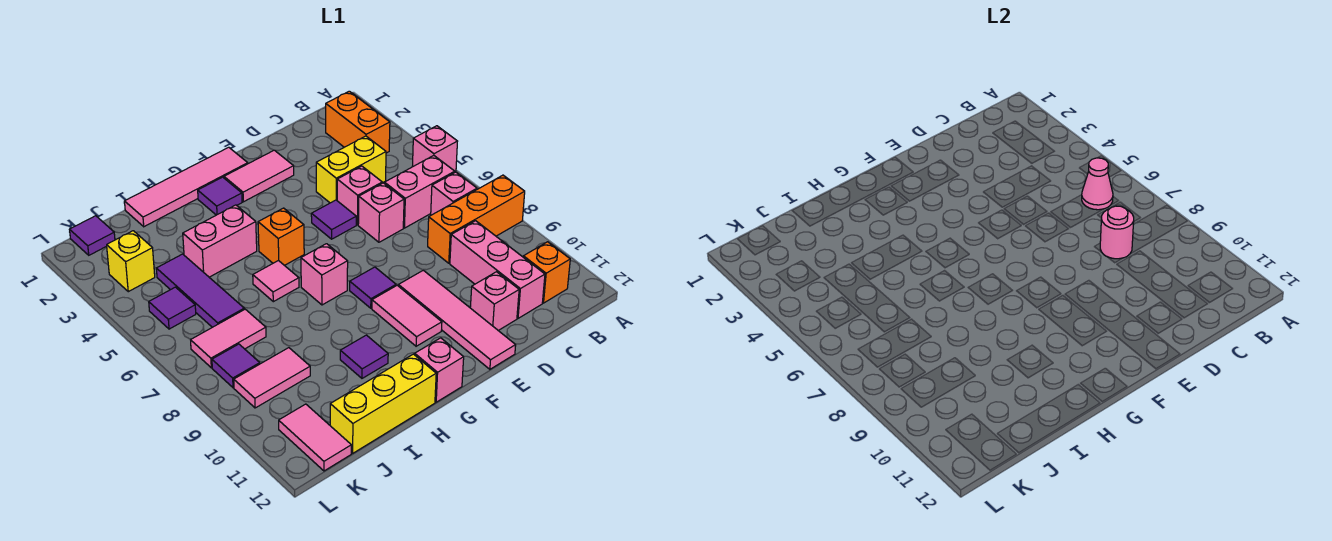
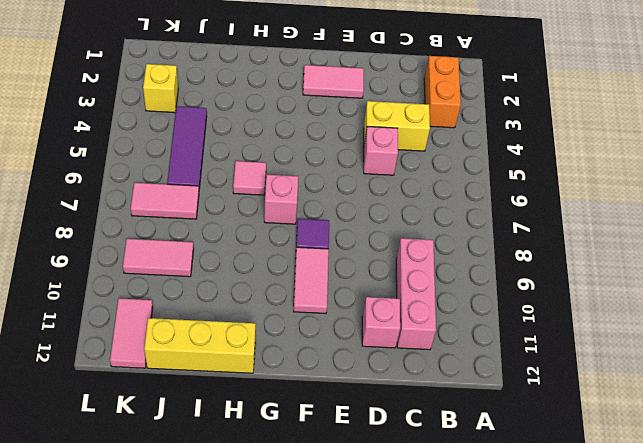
none -> pink brick A5 level 1
none -> orange brick A8:C8 level 1
none -> pink brick B6:C6 level 1
none -> pink brick B7 level 1

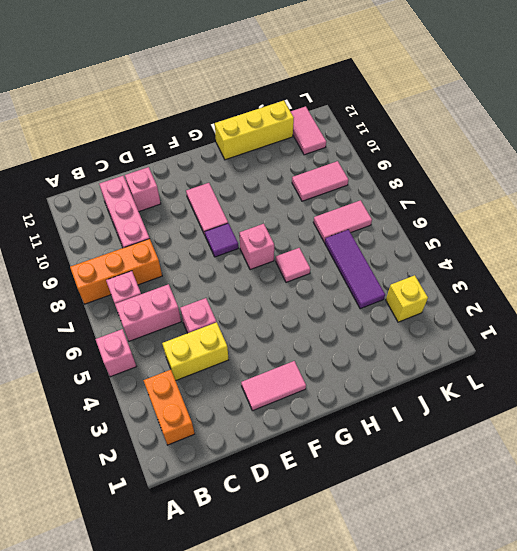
none -> orange brick B11 level 1
none -> pink brick D6 level 1
none -> purple tile E5 level 1
none -> pink tile E9:E12 level 1

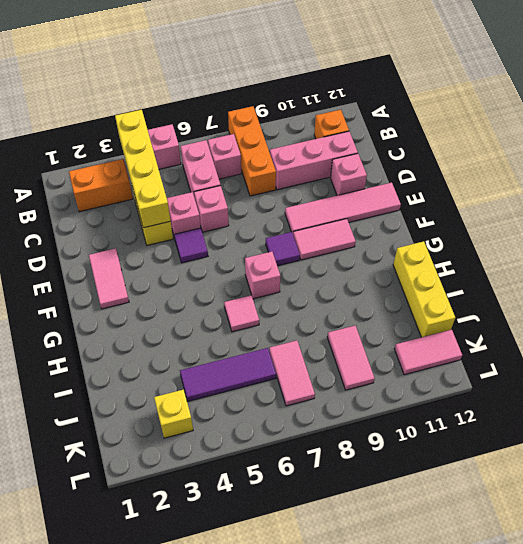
yellow brick A4:D4 level 2 -> none
none -> pink tile F1:I1 level 1
none -> purple tile G2 level 1
none -> orange brick G5 level 1
none -> pink brick G12 level 1

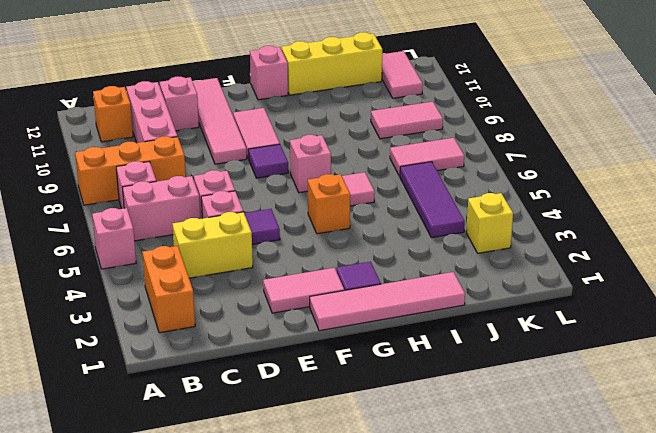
none -> pink brick H4:I4 level 1
none -> purple tile H10 level 1
none -> purple tile K1 level 1
none -> purple tile K5 level 1

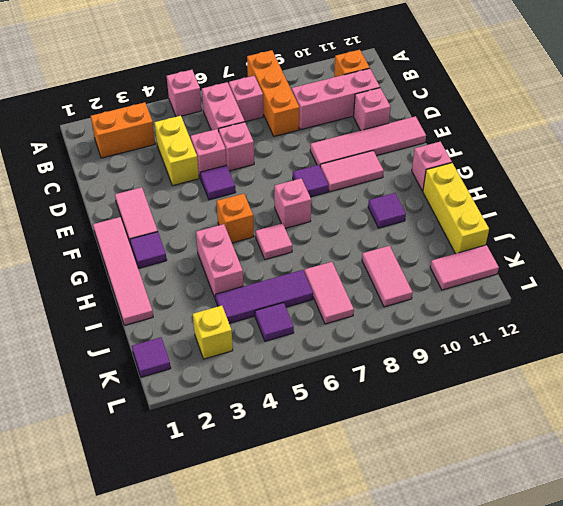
none -> purple tile K8 level 1
none -> pink cone B6 level 2
none -> pink round brick C8 level 2

